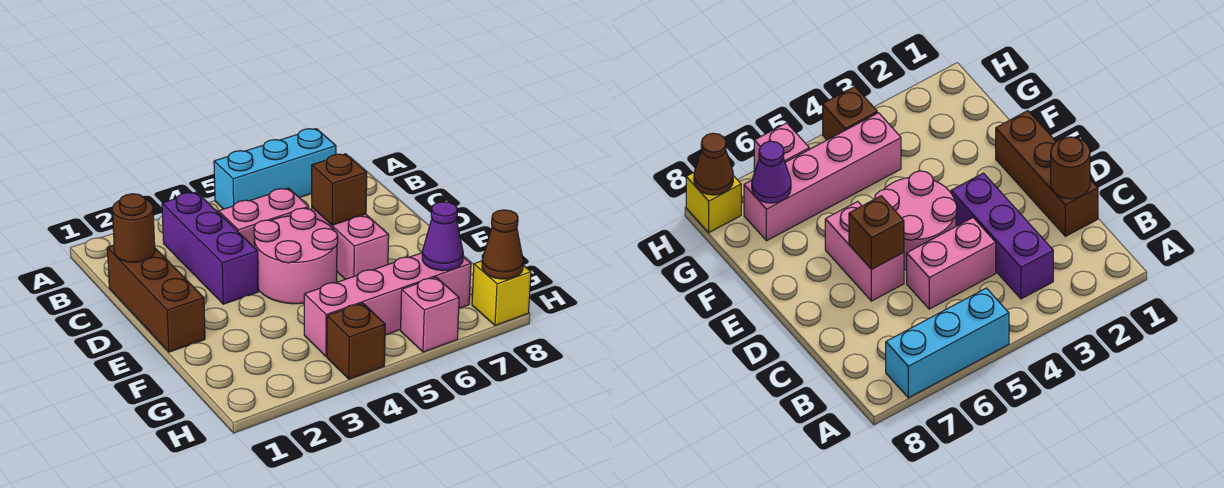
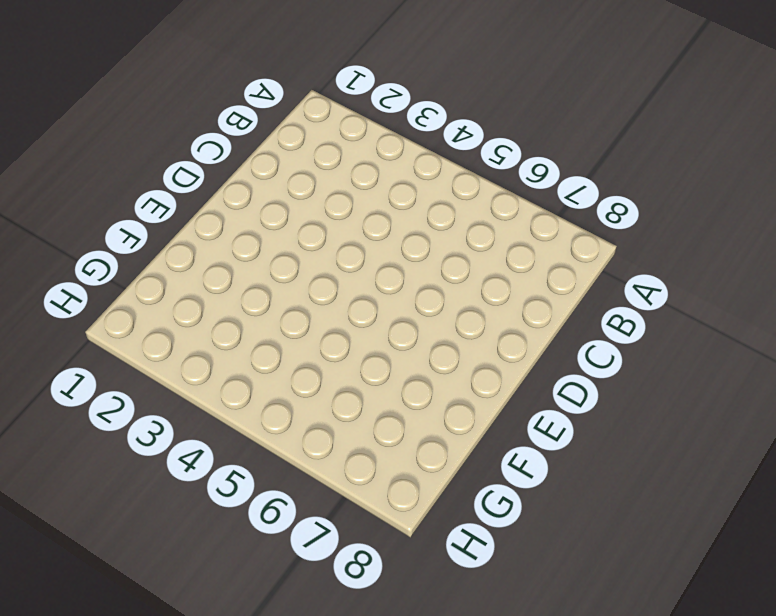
none -> cyan brick A5:A7 level 1
none -> purple brick B3:D3 level 1
none -> brown brick C1:E1 level 1

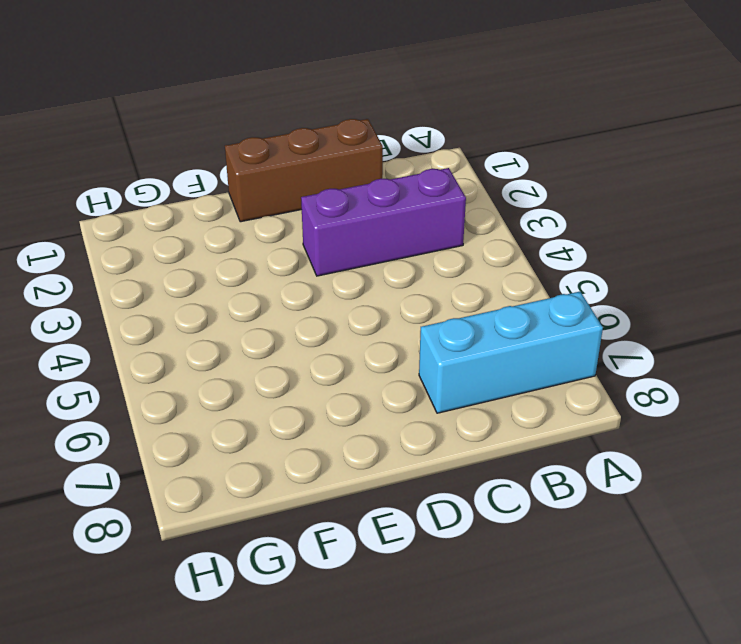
cyan brick A7:C7 level 1 -> cyan brick A5:A7 level 1
none -> pink brick C4:C5 level 1
none -> pink round brick D4:E5 level 1
none -> pink brick D6:E6 level 1

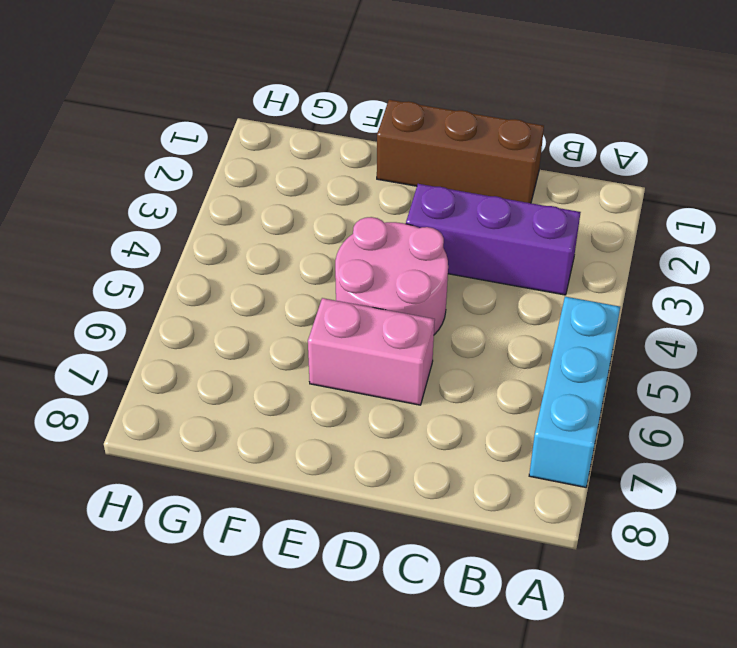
none -> pink brick C4:C5 level 1
none -> pink brick G4:G7 level 1
none -> brown brick H4 level 1

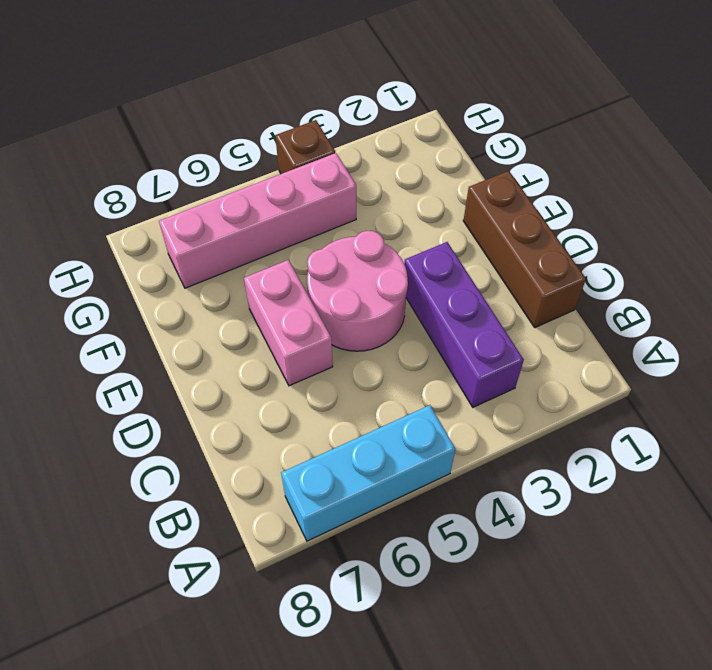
none -> pink brick C4:C5 level 1
none -> pink brick H6 level 1
none -> yellow brick H8 level 1

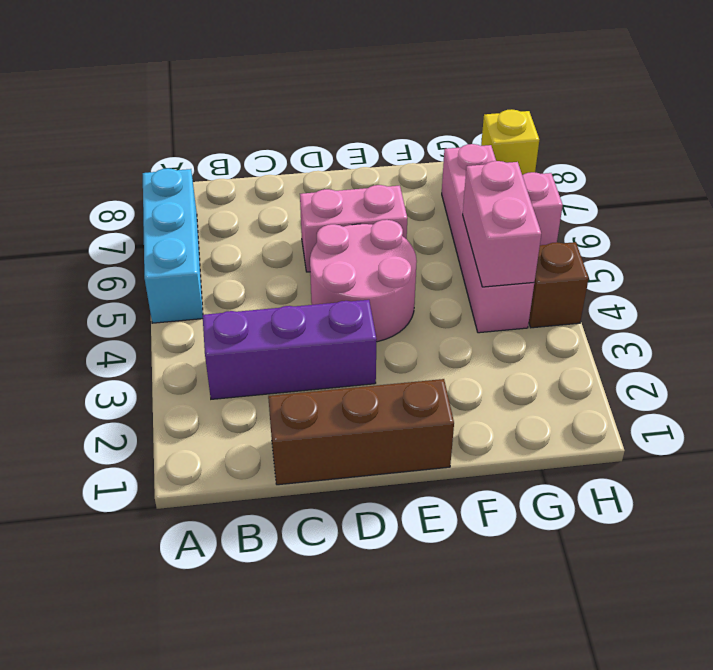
pink brick G4:G5 level 2 -> pink brick C4:C5 level 1
none -> brown round brick C1 level 2
none -> brown brick D6 level 2
none -> purple cone G7 level 2

